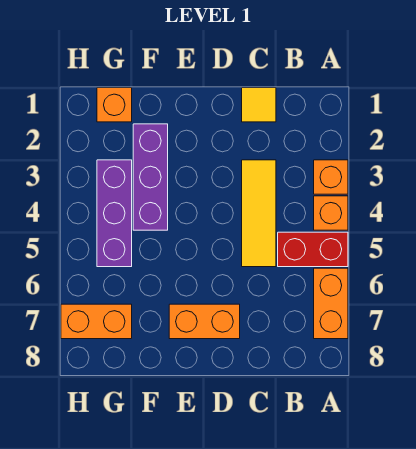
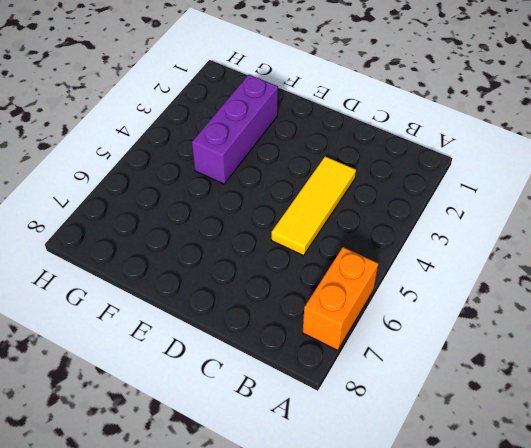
none -> orange brick A3 level 1
none -> orange brick A4 level 1

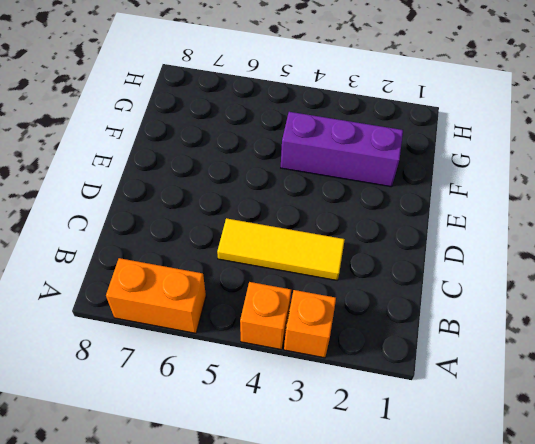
none -> red brick A5:B5 level 1
none -> yellow tile C1 level 1

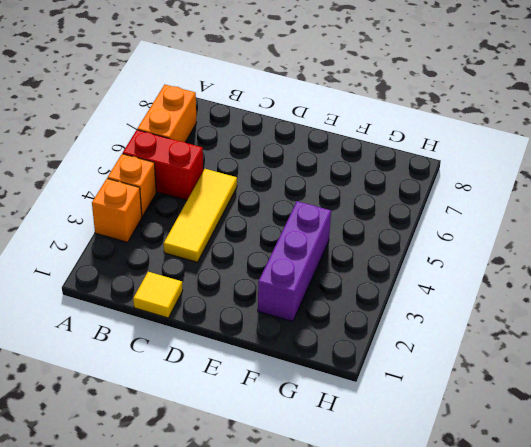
none -> orange brick D7:E7 level 1
none -> orange brick G1 level 1

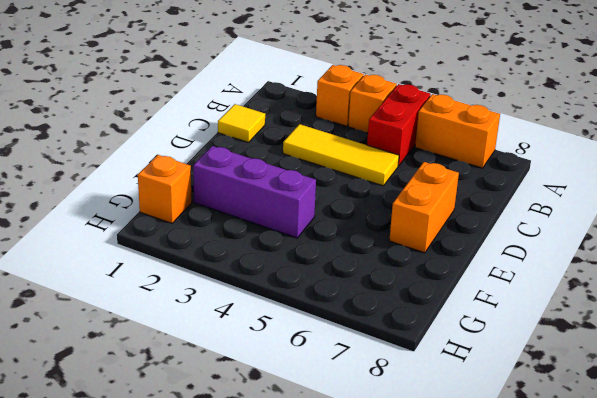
none -> purple brick G3:G5 level 1
none -> orange brick G7:H7 level 1

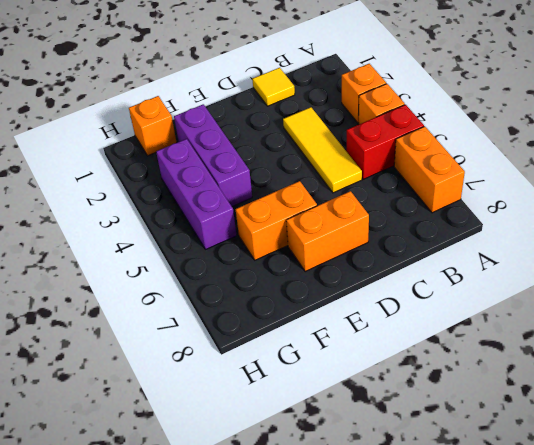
orange brick E6:F6 level 1 -> orange brick G7:H7 level 1

